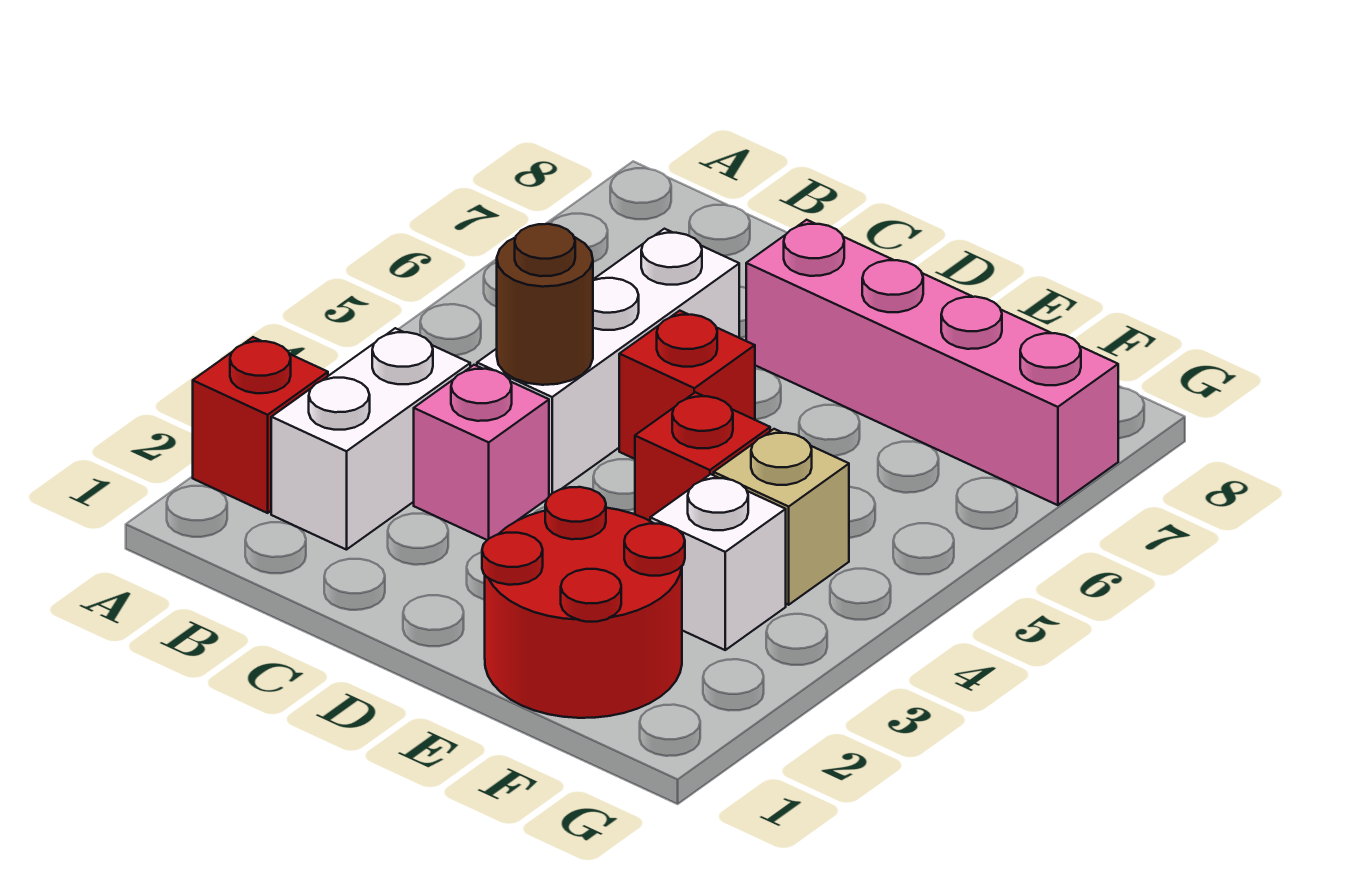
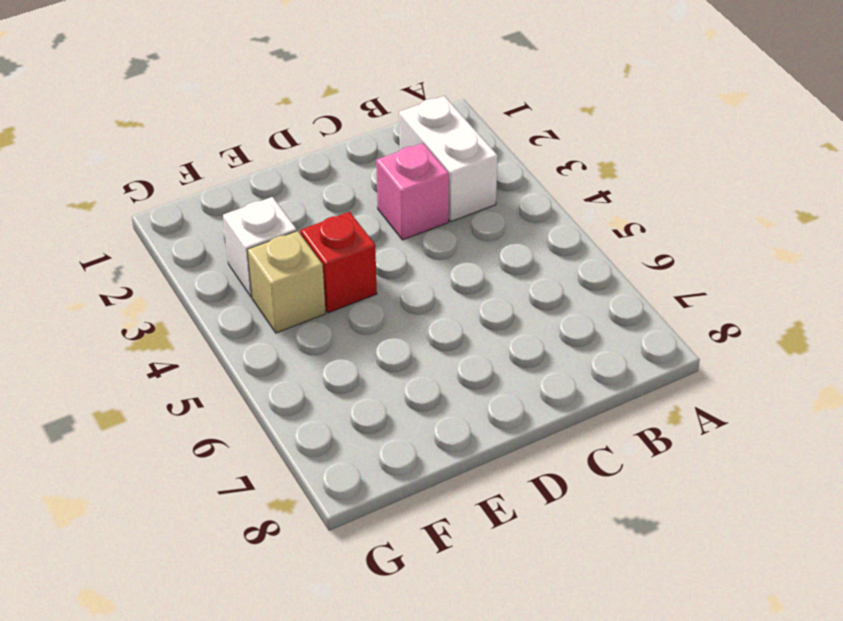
none -> red brick A2 level 1
none -> white brick C4:C6 level 1

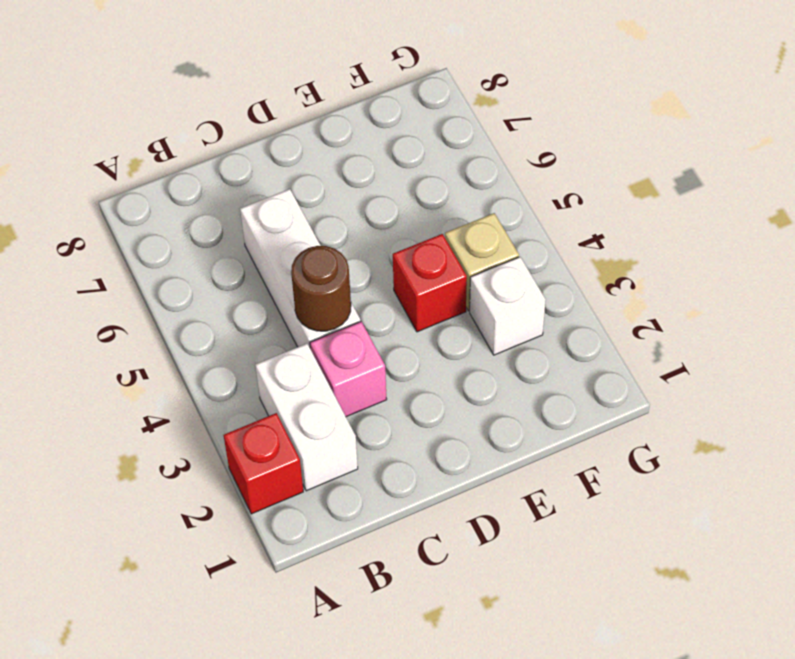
none -> red brick D5 level 1
none -> pink brick D7:G7 level 1

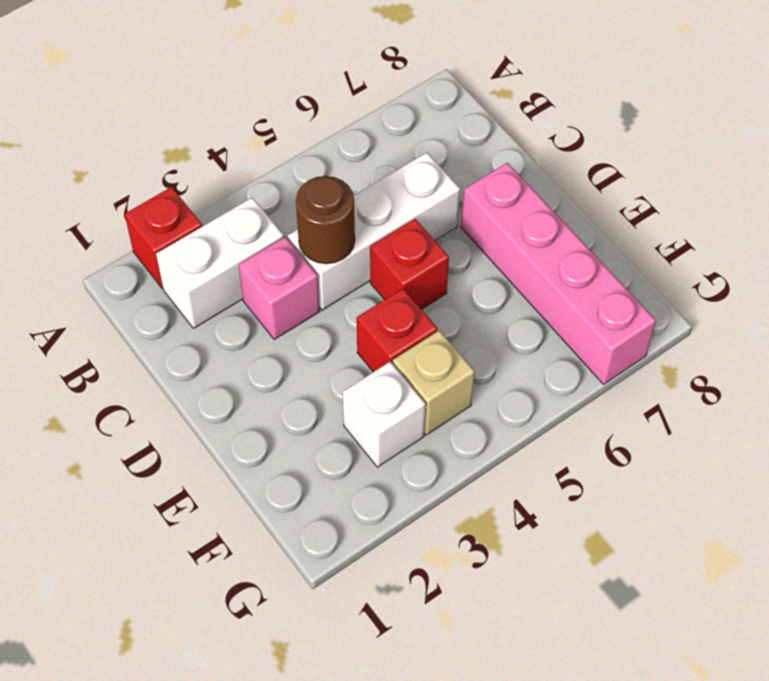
none -> red round brick E1:F2 level 1

